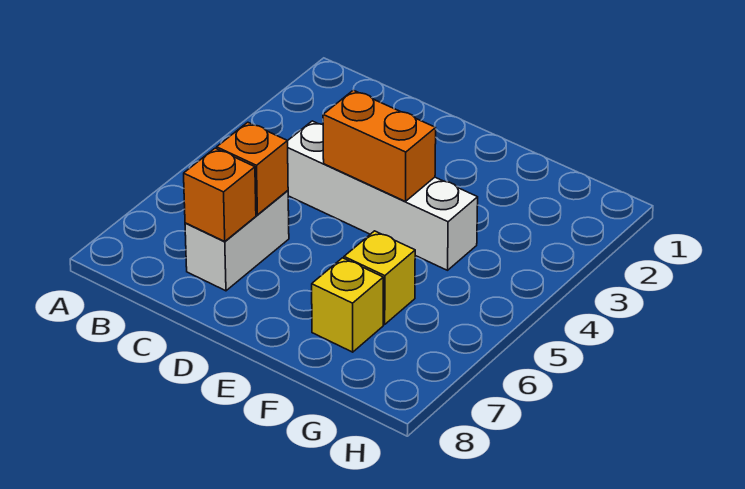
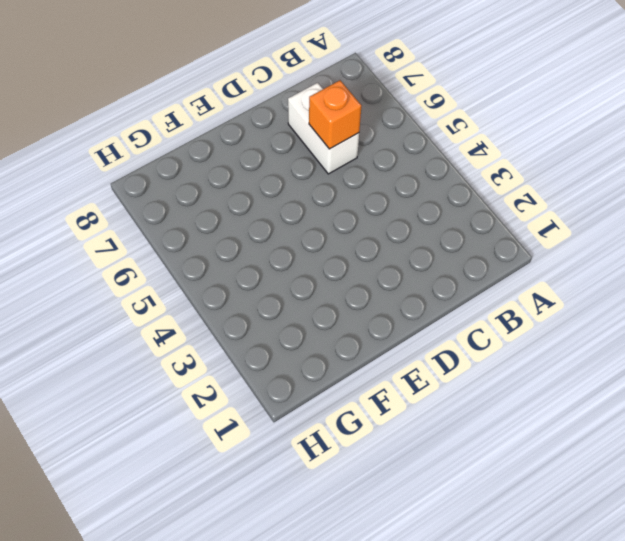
none -> white brick C4:F4 level 1
none -> yellow brick F6 level 1

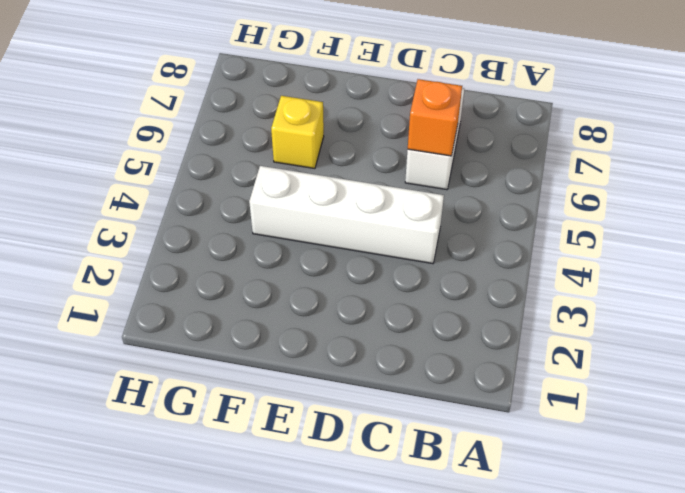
none -> yellow brick F7 level 1
none -> orange brick C7 level 2

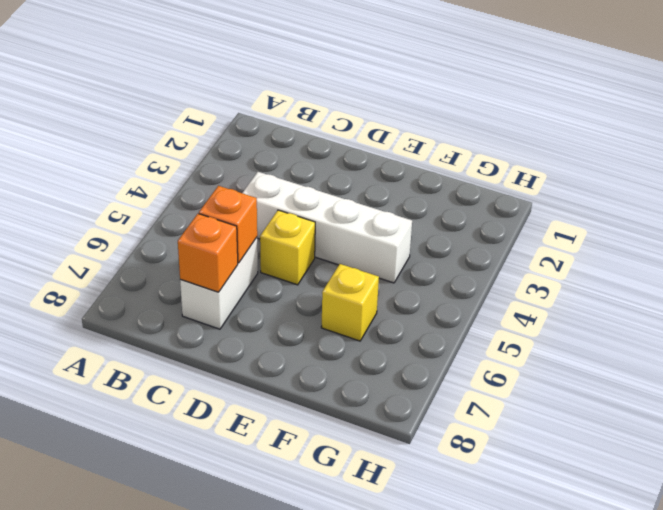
yellow brick D5 level 1 -> yellow brick F7 level 1
none -> orange brick D4:E4 level 2

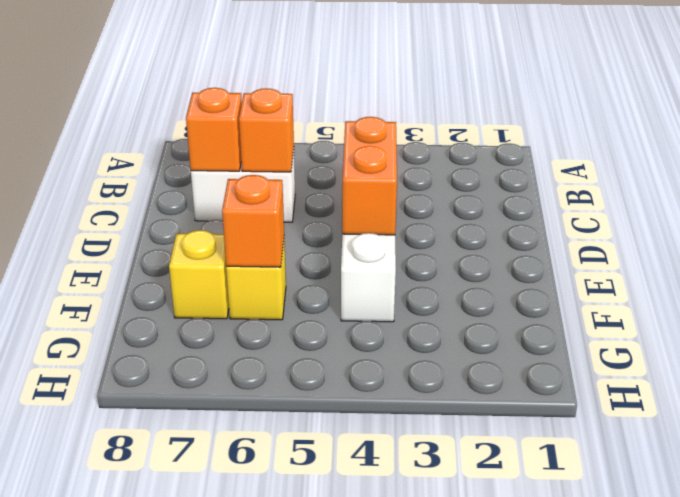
orange brick F6 level 2 -> none

